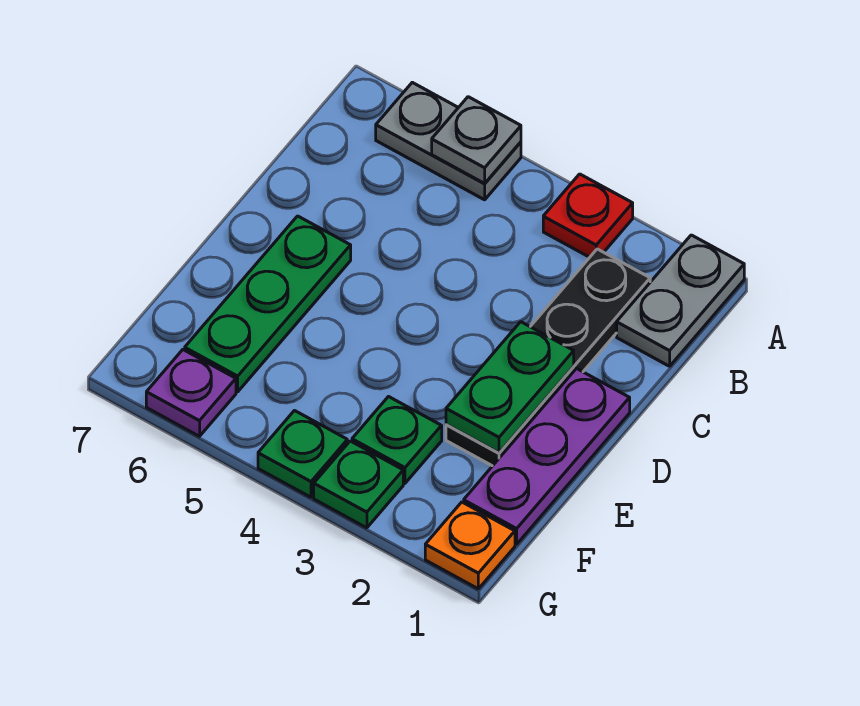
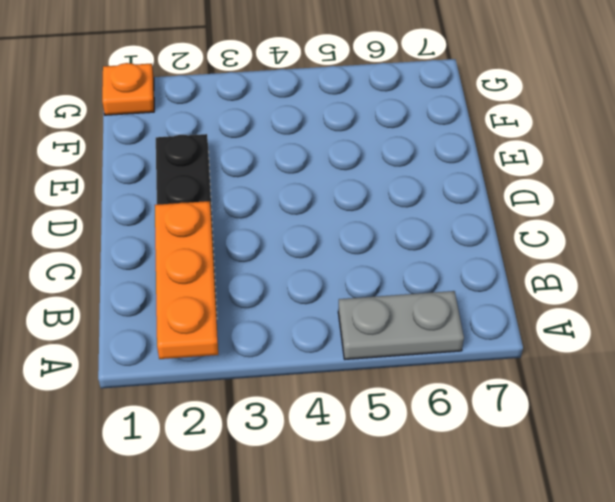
orange plate A2:C2 level 2 -> none
none -> grey plate A1:B1 level 1
none -> red plate A3 level 1
none -> purple plate D1:F1 level 1

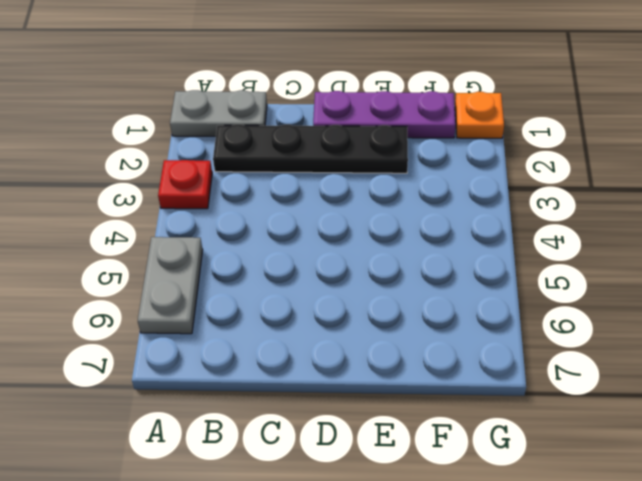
none -> green plate D6:F6 level 1
none -> green plate F3 level 1
none -> green plate G3 level 1

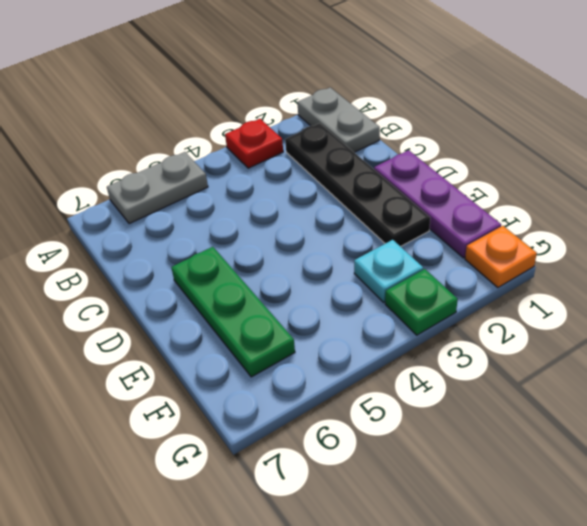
cyan plate F3 level 1 -> green plate F3 level 1
none -> green plate G4 level 1
none -> purple plate G6 level 1
none -> grey plate A5 level 2

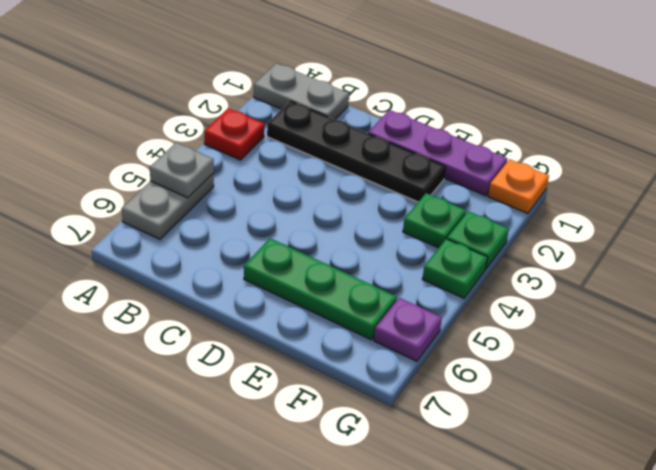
none -> green plate D2:E2 level 2

